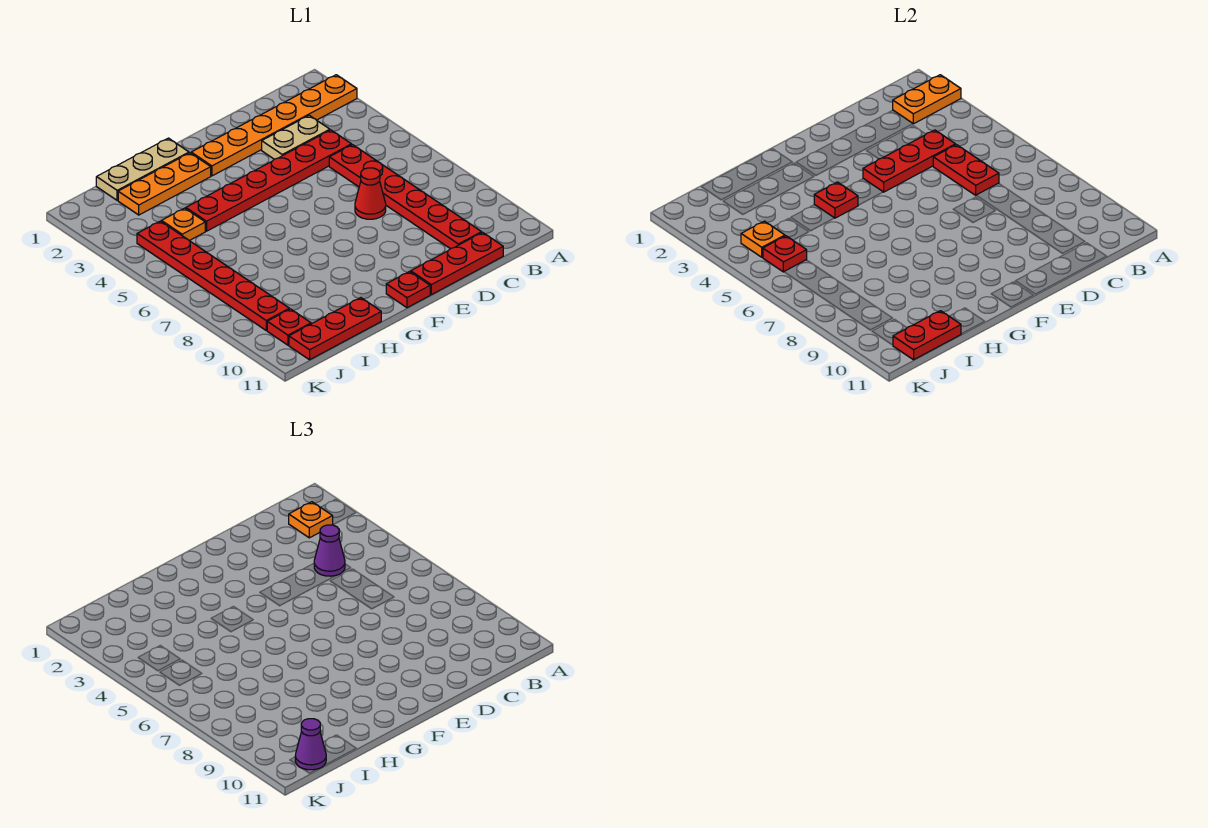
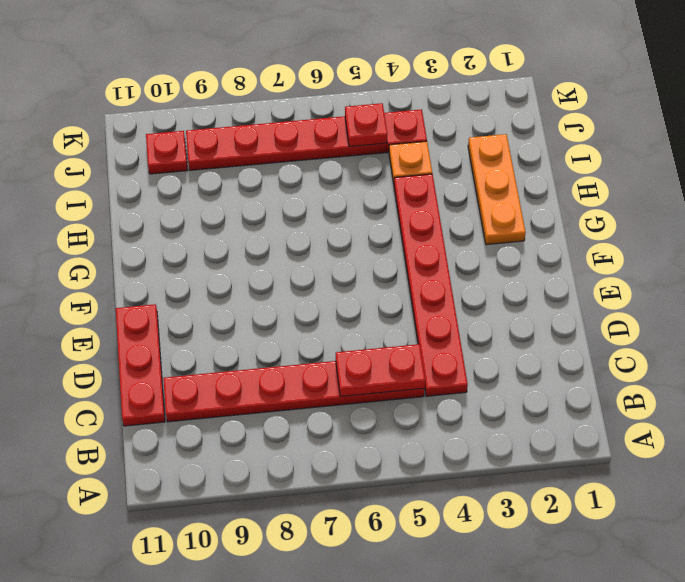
none -> orange plate A2:F2 level 1
none -> tan plate C3:D3 level 1
none -> red cone D7 level 1

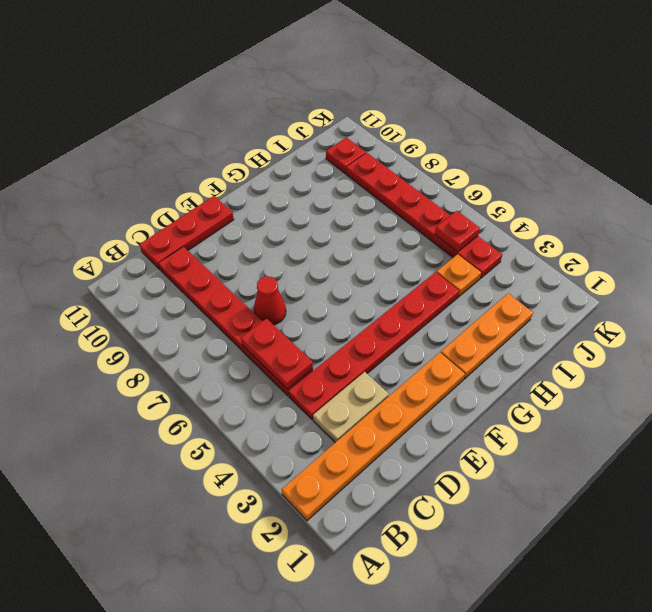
none -> red plate F11 level 1
none -> tan plate G1:I1 level 1
none -> red plate H11:J11 level 1

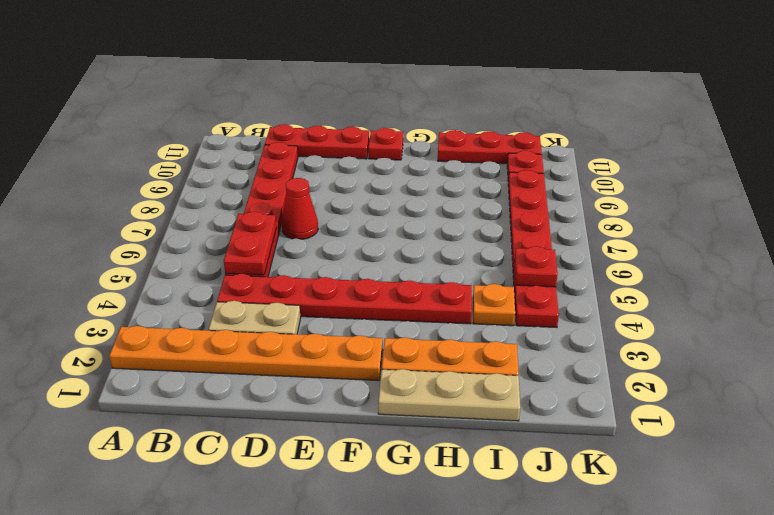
none -> orange plate A2:B2 level 2
none -> red plate C4:E4 level 2
none -> red plate G4 level 2

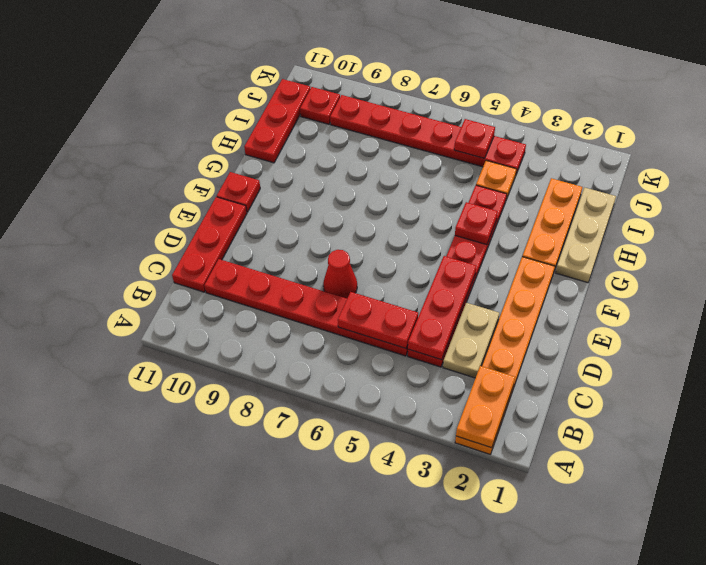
none -> red plate I11:J11 level 2
none -> orange plate J4 level 2
none -> orange plate B2 level 3

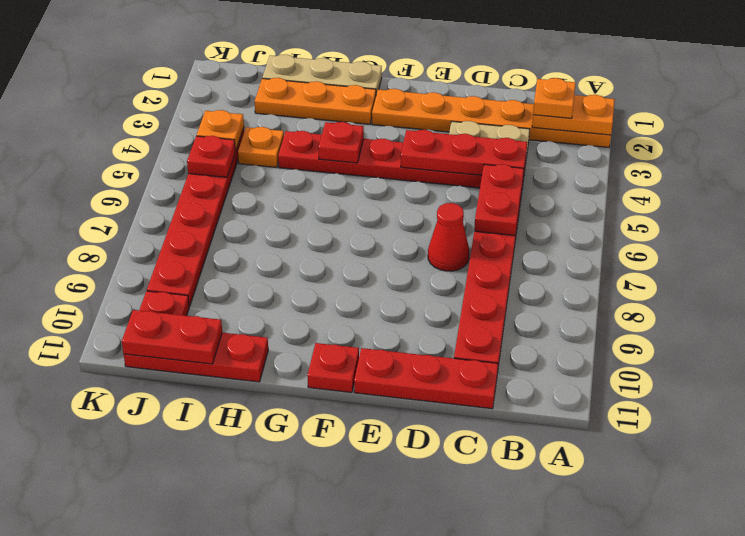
none -> purple cone C4 level 3
none -> purple cone J11 level 3

